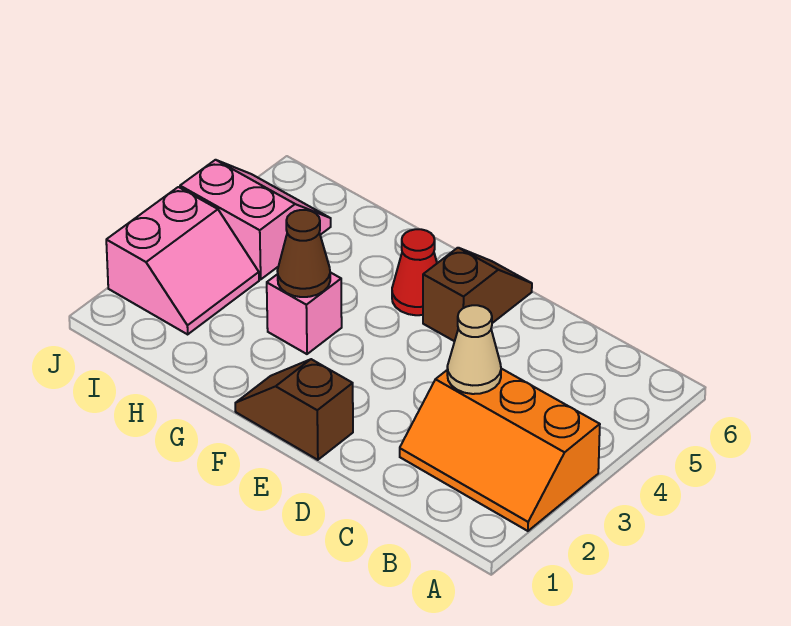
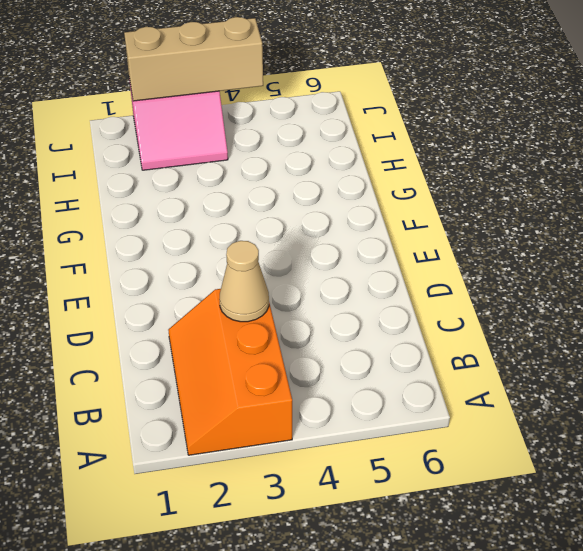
tan brick J2:J4 level 2 -> none
none -> brown slope E1:F1 level 1 top E
none -> brown slope E5:E6 level 1 top 5

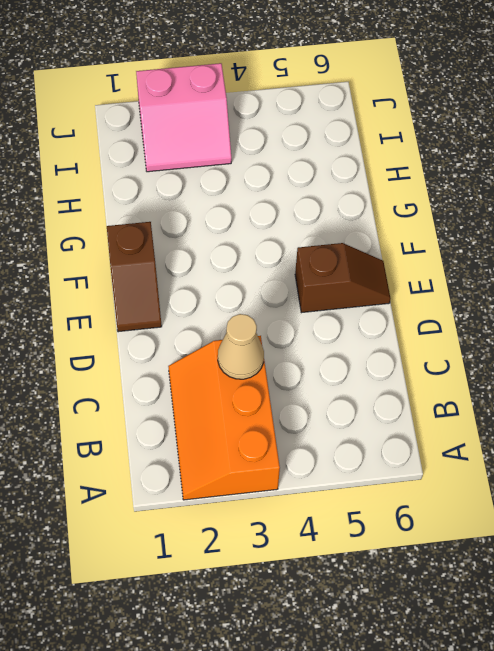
brown slope E1:F1 level 1 top F -> brown slope E1:F1 level 1 top E
none -> red cone F5 level 1
none -> pink brick G3 level 1

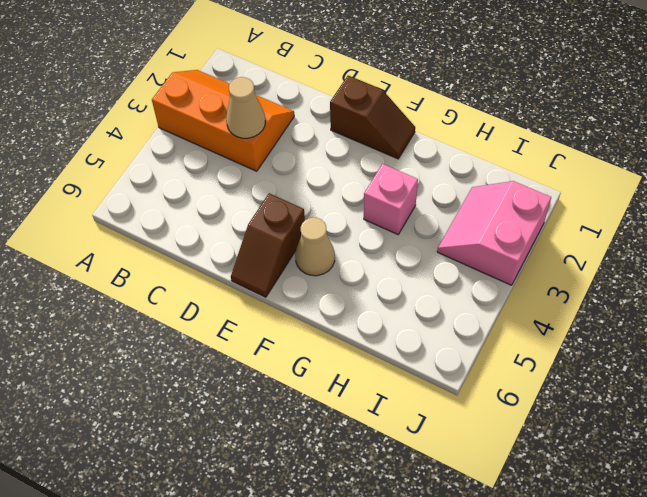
tan cone F5 level 1 -> red cone F5 level 1
none -> pink slope I4:J5 level 1 top 4
none -> brown cone G3 level 2

